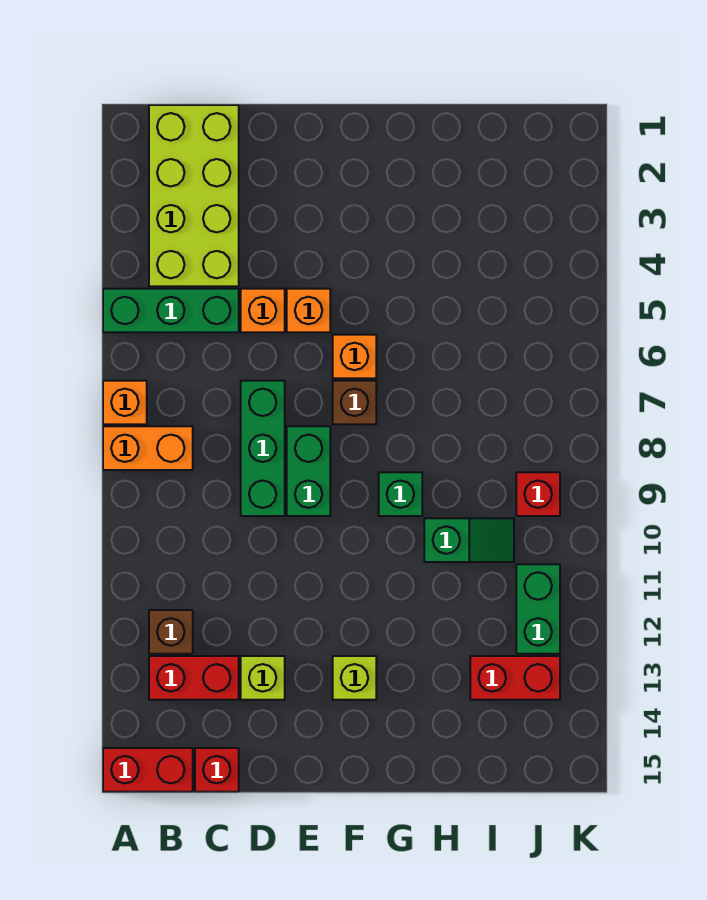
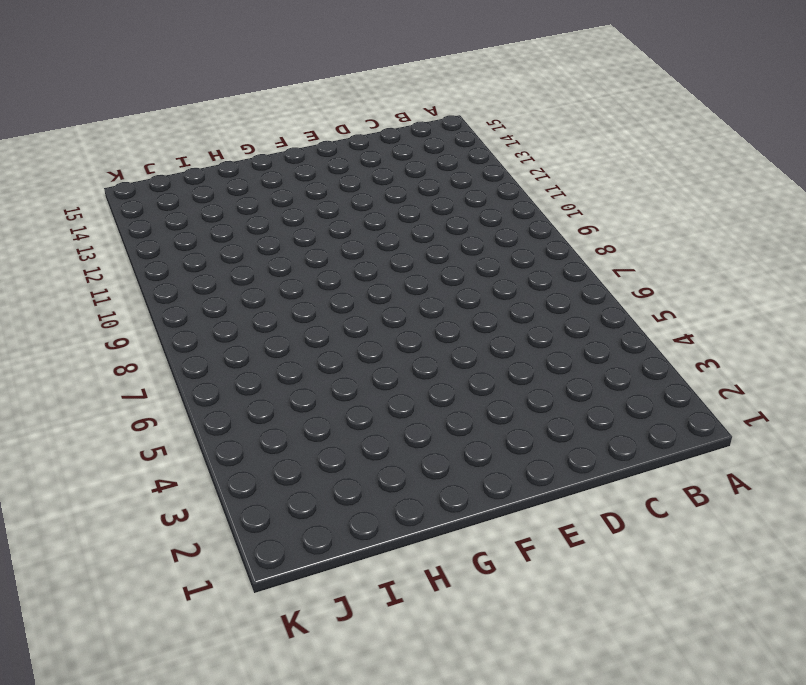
none -> green brick A5:C5 level 1
none -> orange brick A7 level 1
none -> orange brick A8:B8 level 1

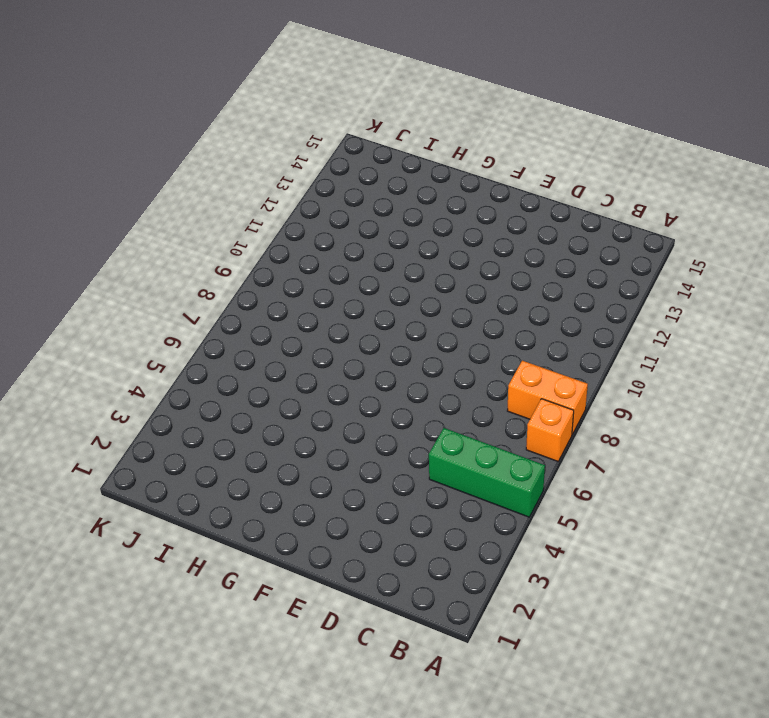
none -> red brick A15:B15 level 1
none -> lime brick B1:C4 level 1
none -> brown brick B12 level 1

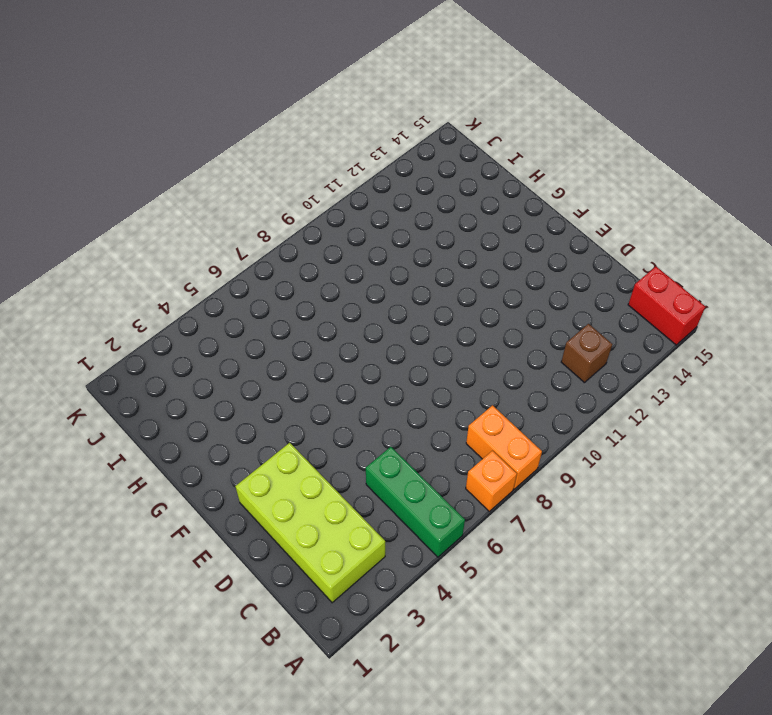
lime brick B2:E3 level 1 -> lime brick B1:C4 level 1
none -> red brick B13:C13 level 1
none -> red brick C15 level 1
none -> orange brick D5 level 1

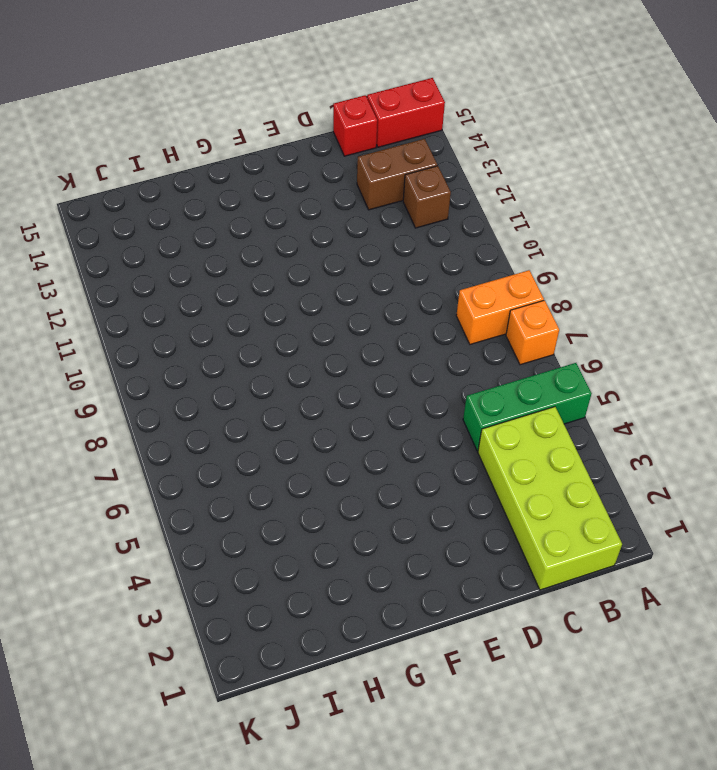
brown brick B13:C13 level 1 -> red brick B13:C13 level 1
none -> orange brick D5 level 1
none -> green brick D7:D9 level 1
none -> lime brick D13 level 1

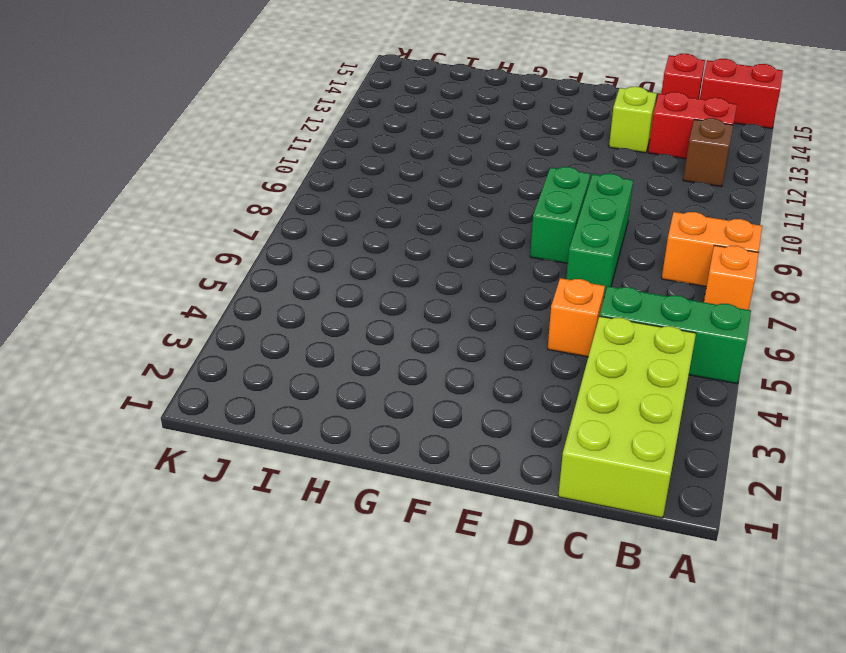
none -> orange brick E5 level 1
none -> orange brick F6 level 1
none -> brown brick F7 level 1

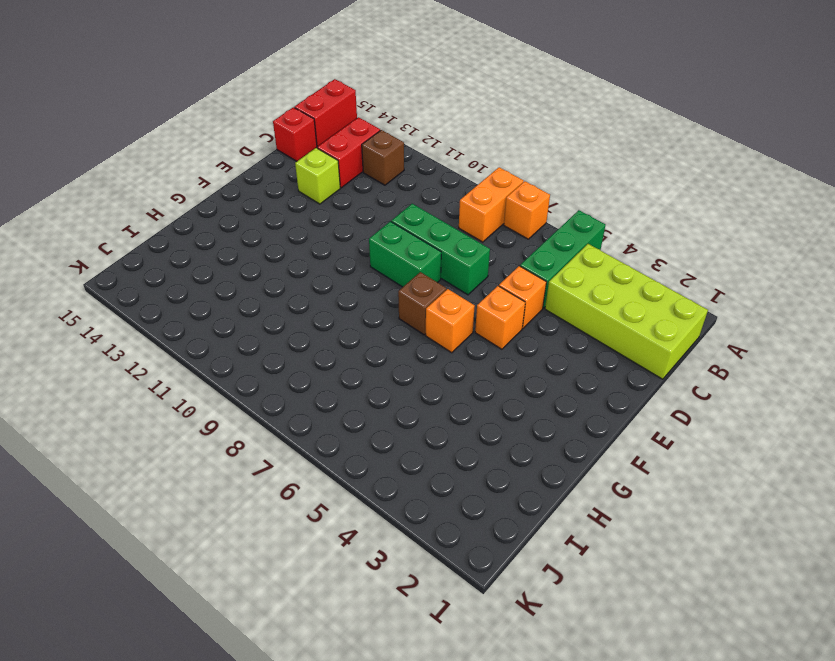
none -> lime brick F13 level 1
none -> green brick G9 level 1
none -> green slope H10:I10 level 1 top H

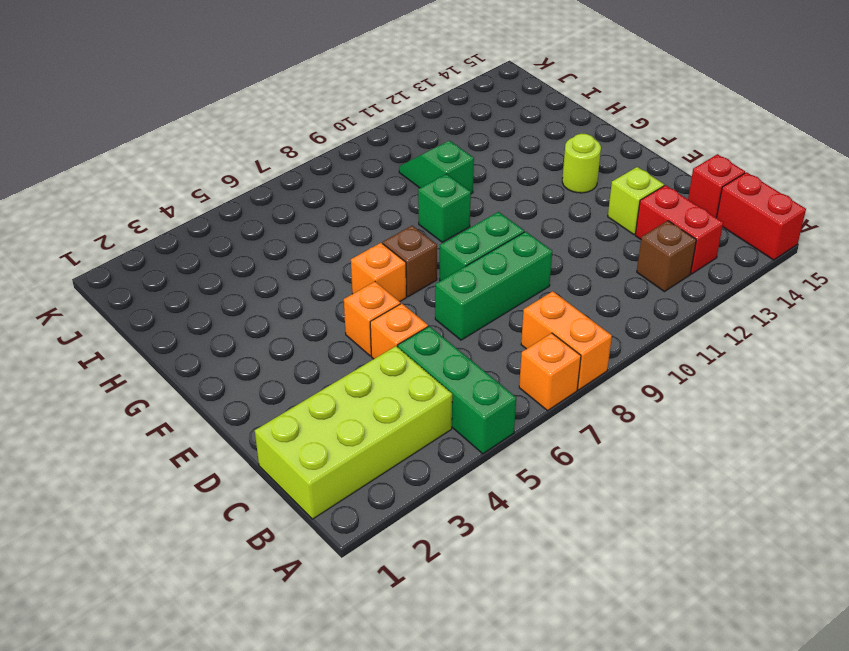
lime round brick F13 level 1 -> lime brick F13 level 1
none -> red brick I13:J13 level 1
none -> red brick J9 level 1
none -> green brick J11:J12 level 1

